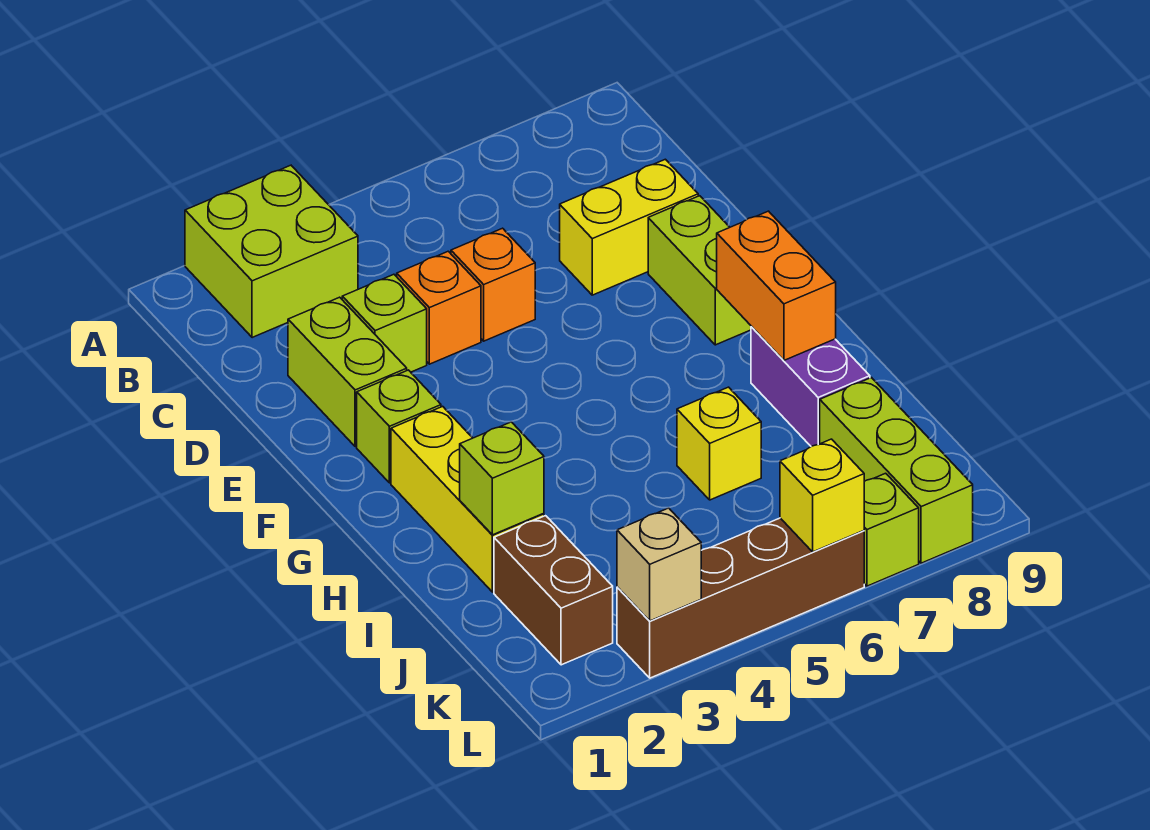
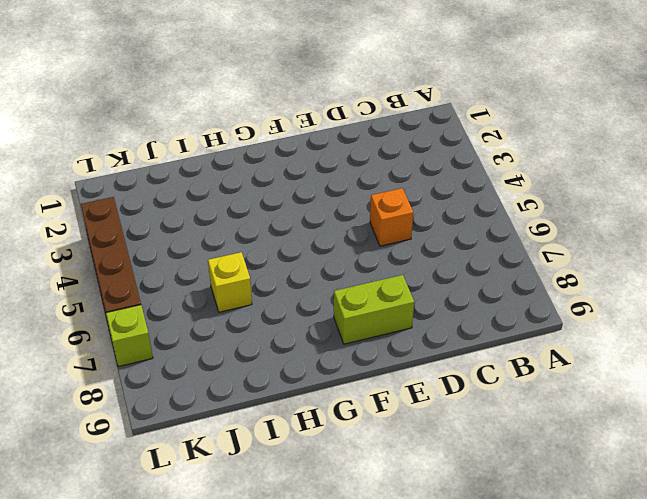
none -> lime brick A2:B3 level 1
none -> lime brick D2:E2 level 1
none -> lime brick D3 level 1

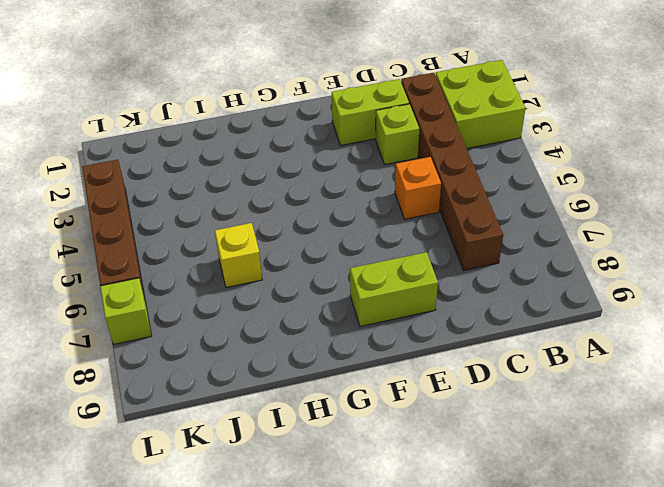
brown brick C2:C7 level 1 -> none
none -> orange brick D4 level 1
none -> yellow brick D7:D8 level 1
none -> lime brick F2 level 1

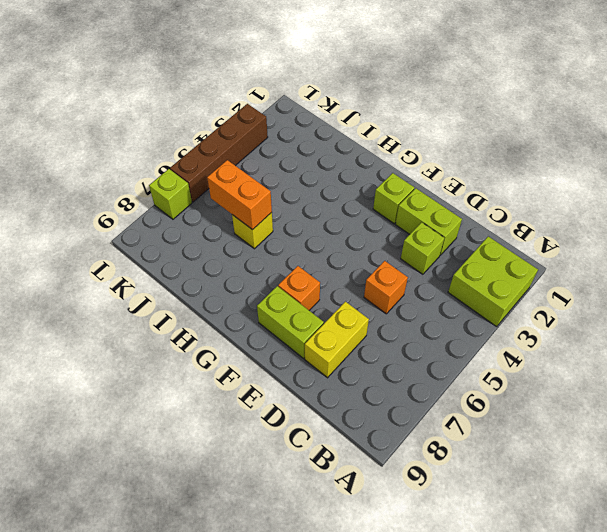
orange brick F7 level 1 -> orange brick D4 level 1
orange brick I6:J6 level 2 -> orange brick G8:H8 level 2
none -> yellow brick G2:I2 level 1
none -> purple brick H8:I8 level 1
none -> brown brick J2:K2 level 1

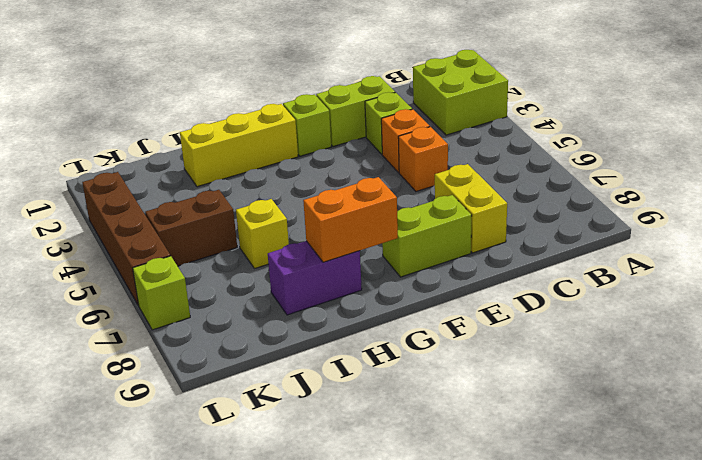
brown brick J5:K5 level 1 -> brown brick J2:K2 level 1
none -> lime brick J8:L8 level 1
none -> lime brick I2 level 2
none -> tan brick L3 level 2

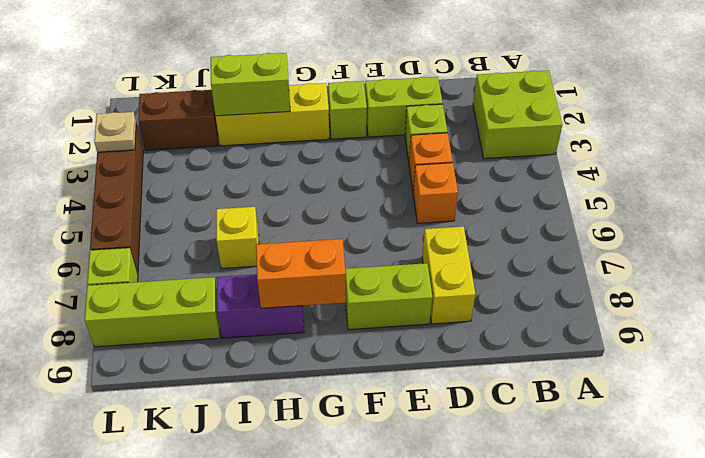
lime brick H2:I2 level 2 -> lime brick I2 level 2
tan plate L3 level 2 -> tan brick L3 level 2
none -> yellow brick L6 level 2

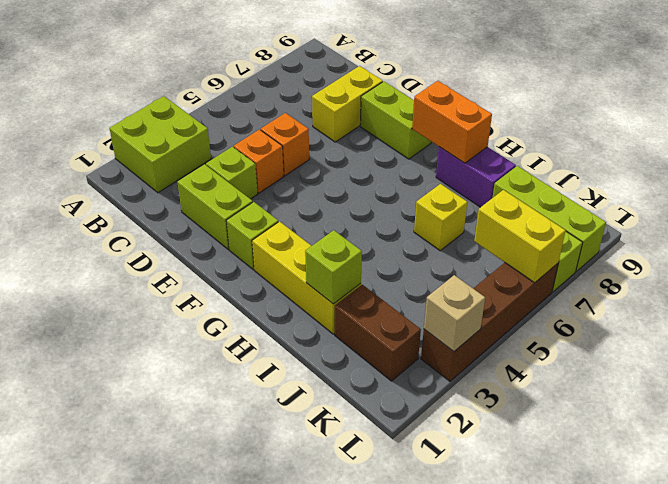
yellow brick K6:L6 level 2 -> yellow brick L6 level 2

